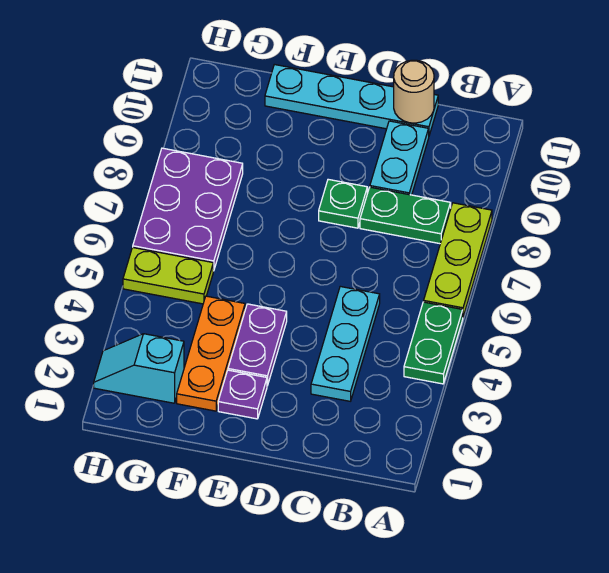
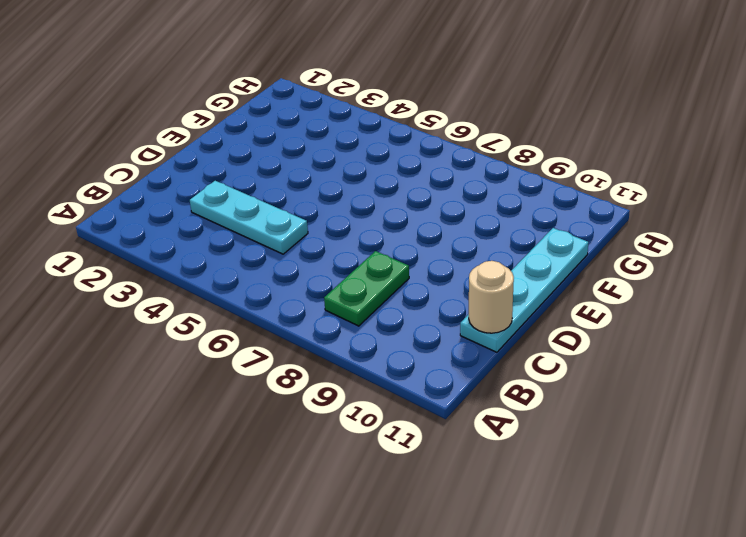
none -> green plate A4:A5 level 1
none -> lime plate A6:A8 level 1
none -> cyan plate C9:C10 level 1

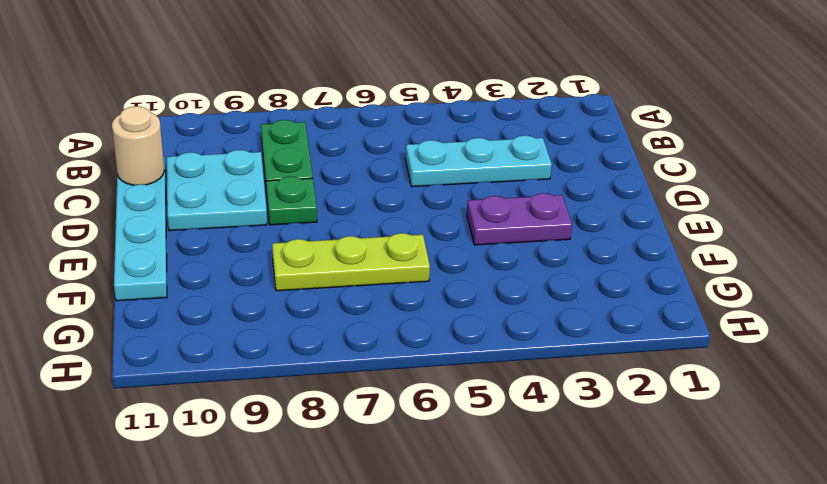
cyan plate C9:D10 level 1 -> cyan plate C9:C10 level 1
lime plate F6:F8 level 1 -> lime plate A6:A8 level 1
none -> green plate A4:A5 level 1
none -> purple plate E2 level 1
none -> orange plate F2:F4 level 1

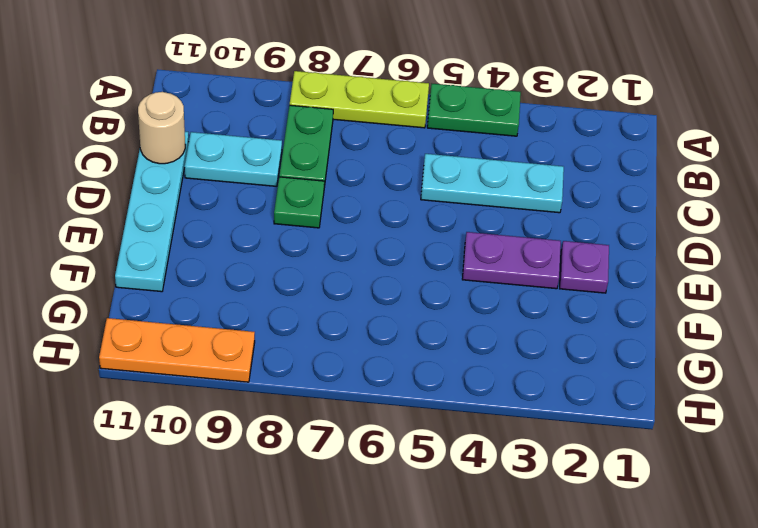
orange plate H9:H11 level 1 -> orange plate F2:F4 level 1
none -> cyan slope G2:H2 level 1 top G
none -> lime plate G5:H5 level 1
none -> purple plate G6:H8 level 1

